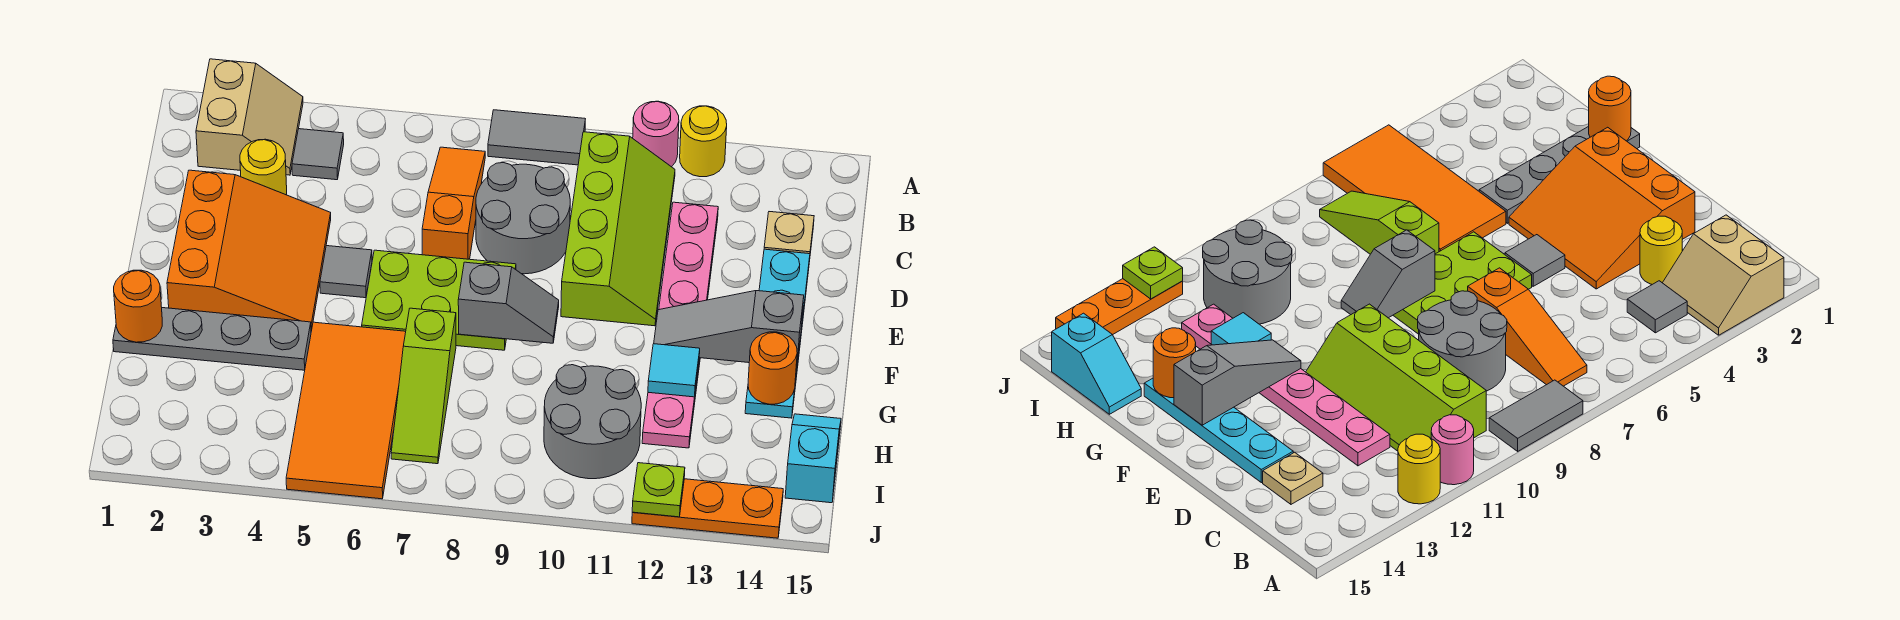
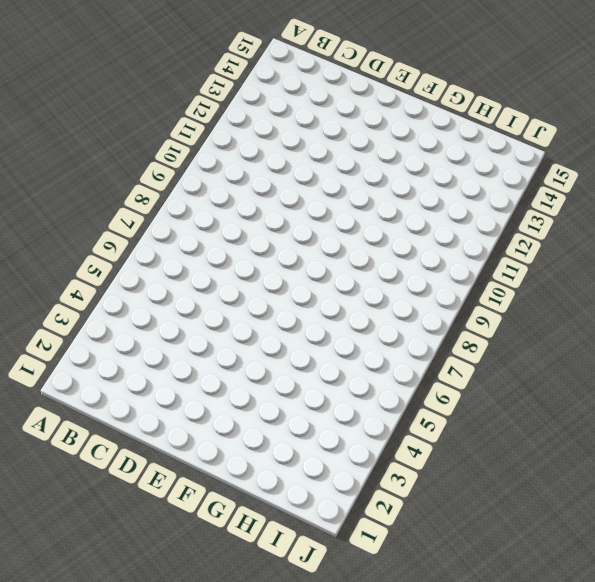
none -> tan slope A2:B3 level 1 top 2
none -> grey tile A8:A9 level 1
none -> pink round brick A11 level 1

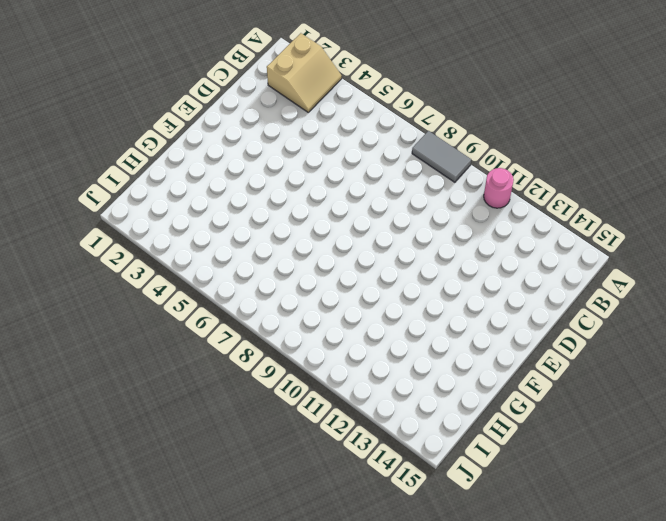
none -> yellow round brick A12 level 1
none -> grey tile B4 level 1
none -> orange slope B7:D7 level 1 top D

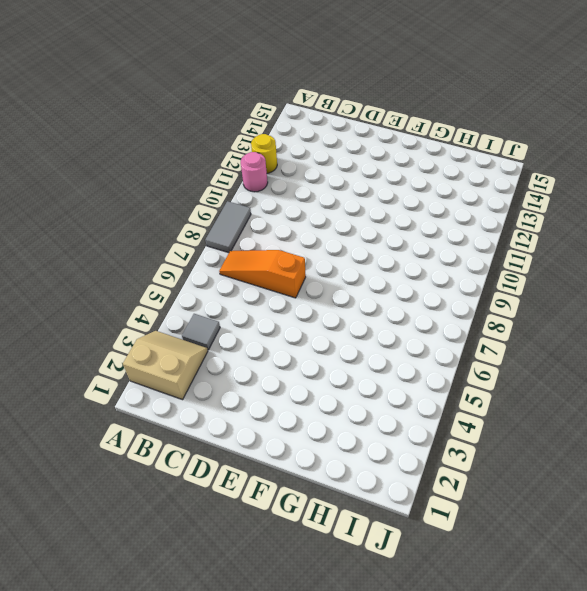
none -> lime slope B10:E11 level 1 top 10
none -> yellow round brick C3 level 1
none -> grey round brick C8:D9 level 1

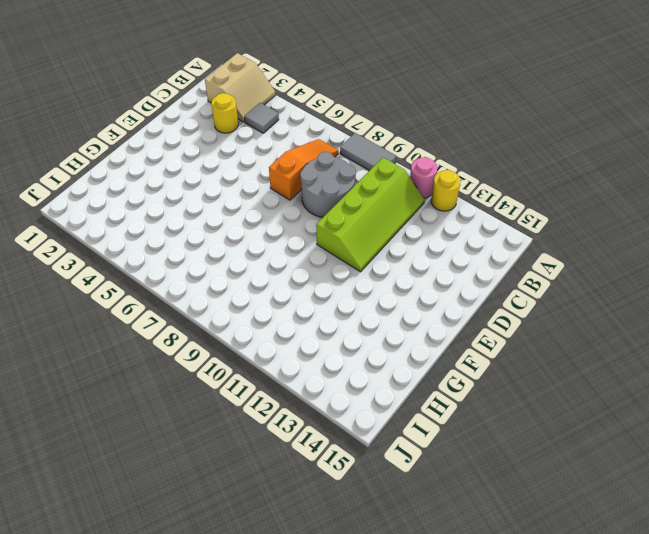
none -> pink plate C12:H12 level 1
none -> tan plate C14 level 1
none -> orange slope D2:F4 level 1 top 2

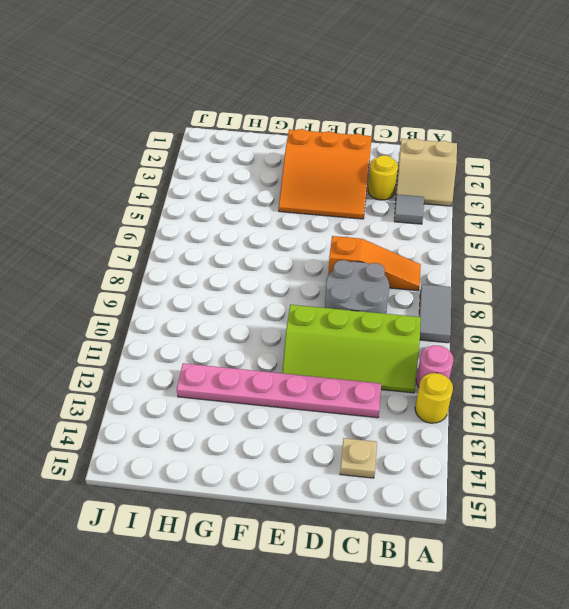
none -> cyan plate D14:G14 level 1
none -> grey tile E5 level 1
none -> lime plate E6:F8 level 1

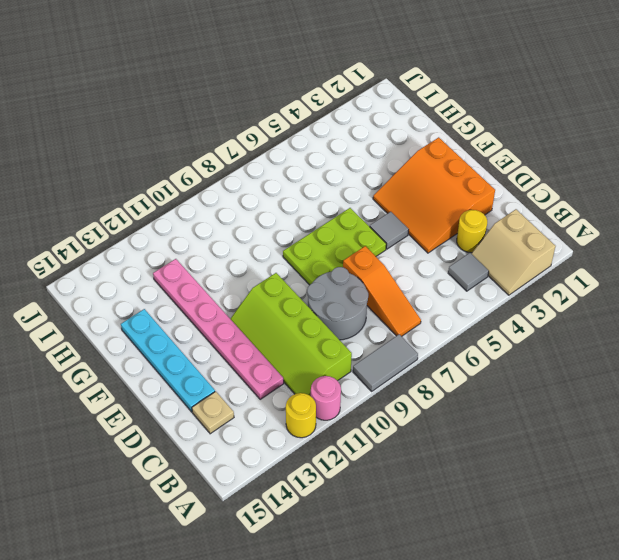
none -> grey plate G1:G4 level 1
none -> orange tile G5:J6 level 1
none -> lime slope G7:I7 level 1 top G

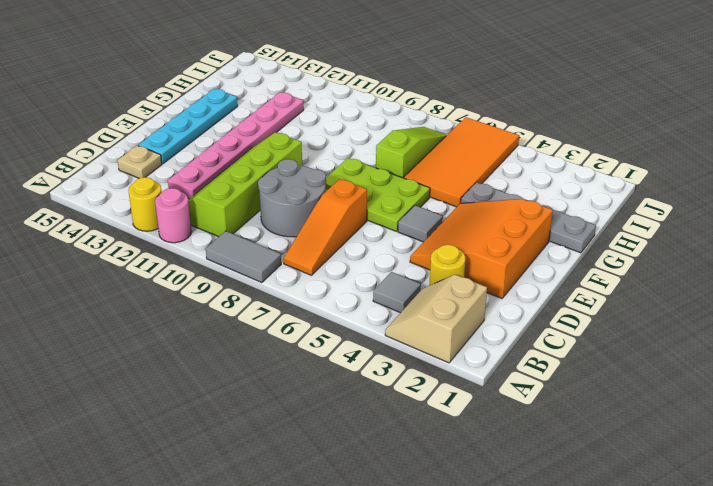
none -> grey round brick H10:I11 level 1
none -> cyan slope H15:I15 level 1 top I
none -> orange plate J12:J14 level 1

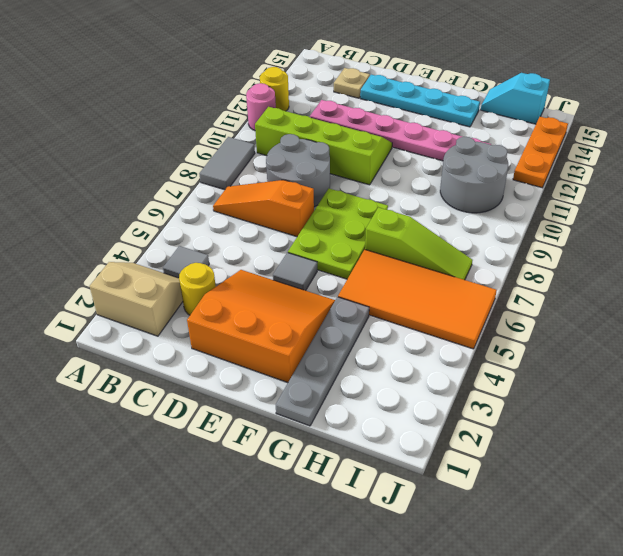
none -> grey slope F8:F9 level 2 top 8
none -> grey slope F12:F14 level 2 top 14
none -> orange round brick G1 level 2

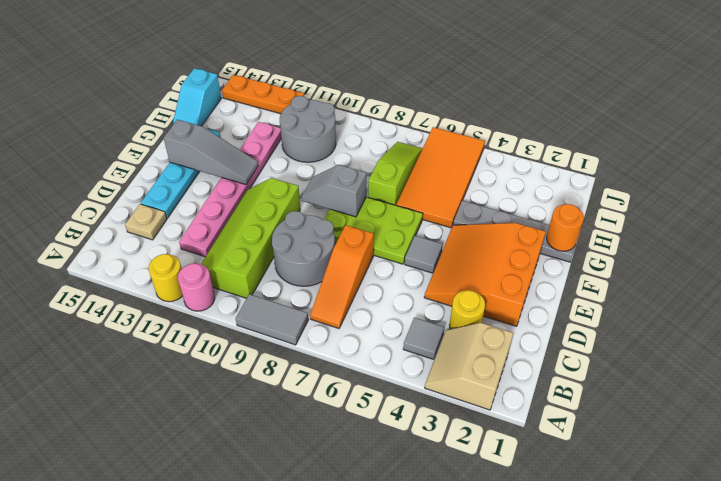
none -> cyan tile G12 level 2
none -> orange round brick G14 level 2
none -> lime plate J12 level 2

